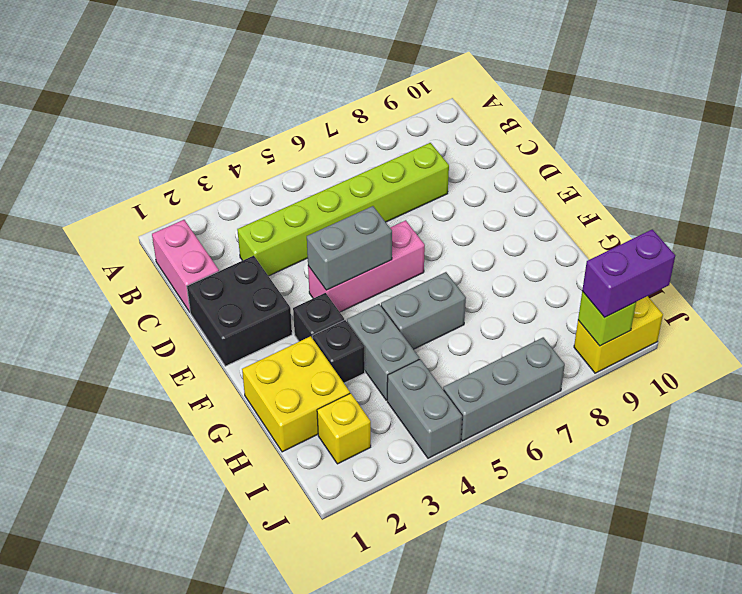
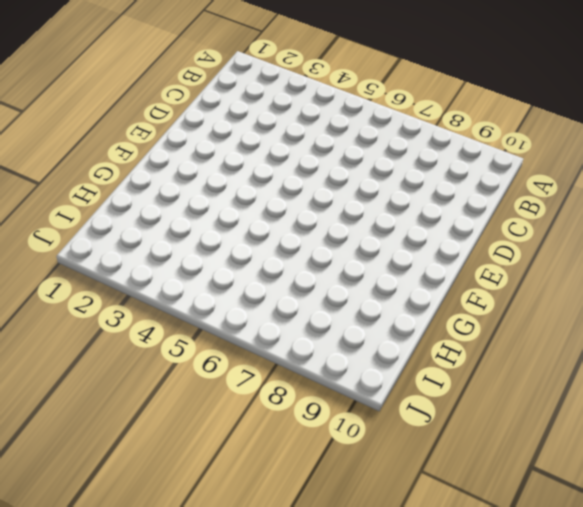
none -> pink brick B1:C1 level 1
none -> lime brick C3:C8 level 1
none -> black brick D1:E2 level 1

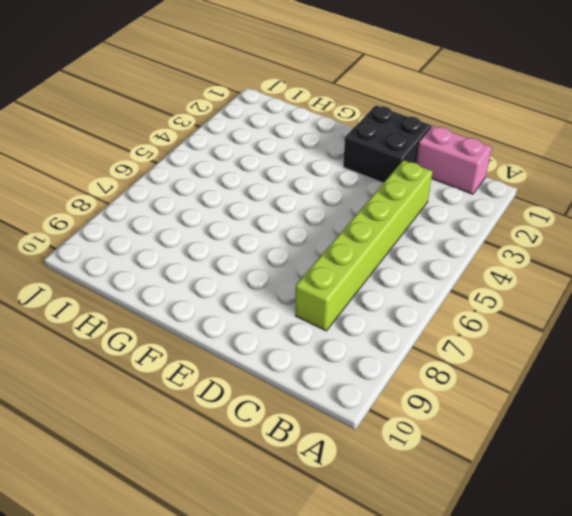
none -> pink brick E4:E6 level 1
none -> black brick F3 level 1
none -> yellow brick G1:H2 level 1

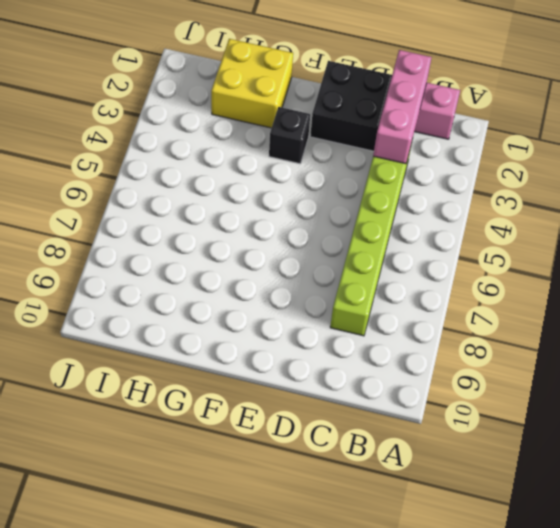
pink brick C1:C3 level 2 -> pink brick E4:E6 level 1
none -> black brick G3 level 1
none -> grey brick G4:H4 level 1
none -> grey brick G5:G6 level 1

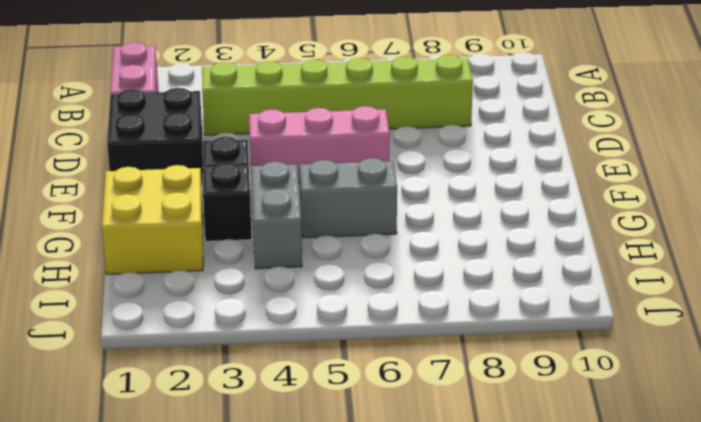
none -> yellow brick I2 level 1
none -> grey brick I4:J4 level 1
none -> grey brick J5:J7 level 1

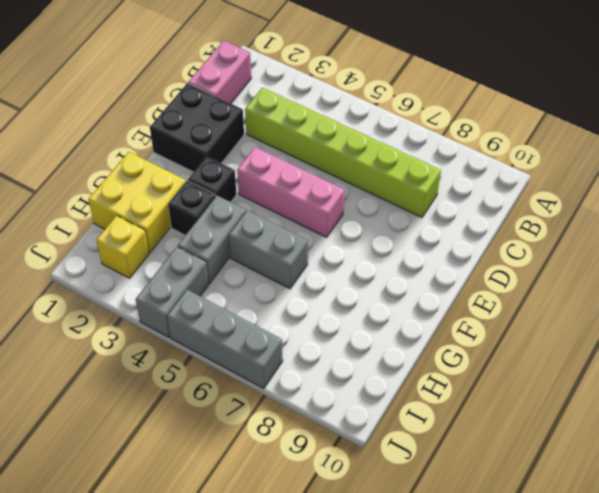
none -> yellow brick J9:J10 level 1
none -> grey brick E4:E5 level 2
none -> lime brick J9 level 2

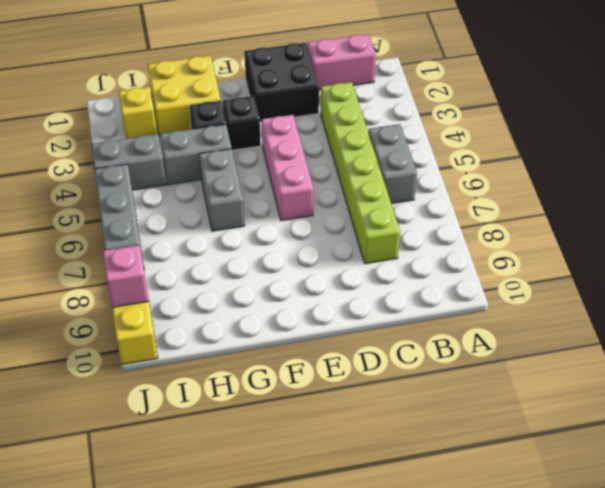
grey brick B5:B6 level 1 -> grey brick E4:E5 level 2
pink brick J9 level 2 -> lime brick J9 level 2
none -> purple brick J9:J10 level 3

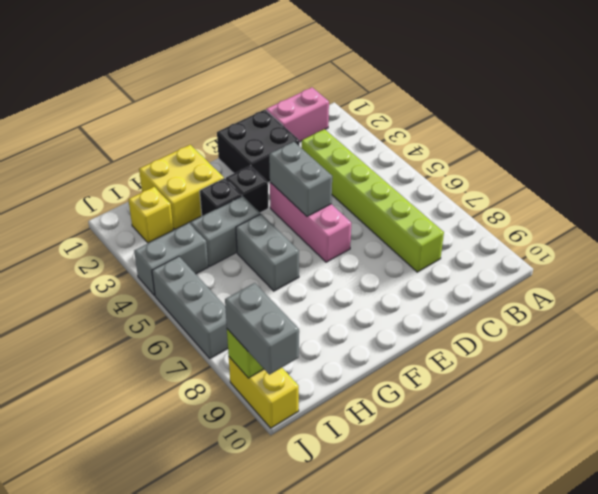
grey brick J9:J10 level 3 -> purple brick J9:J10 level 3

